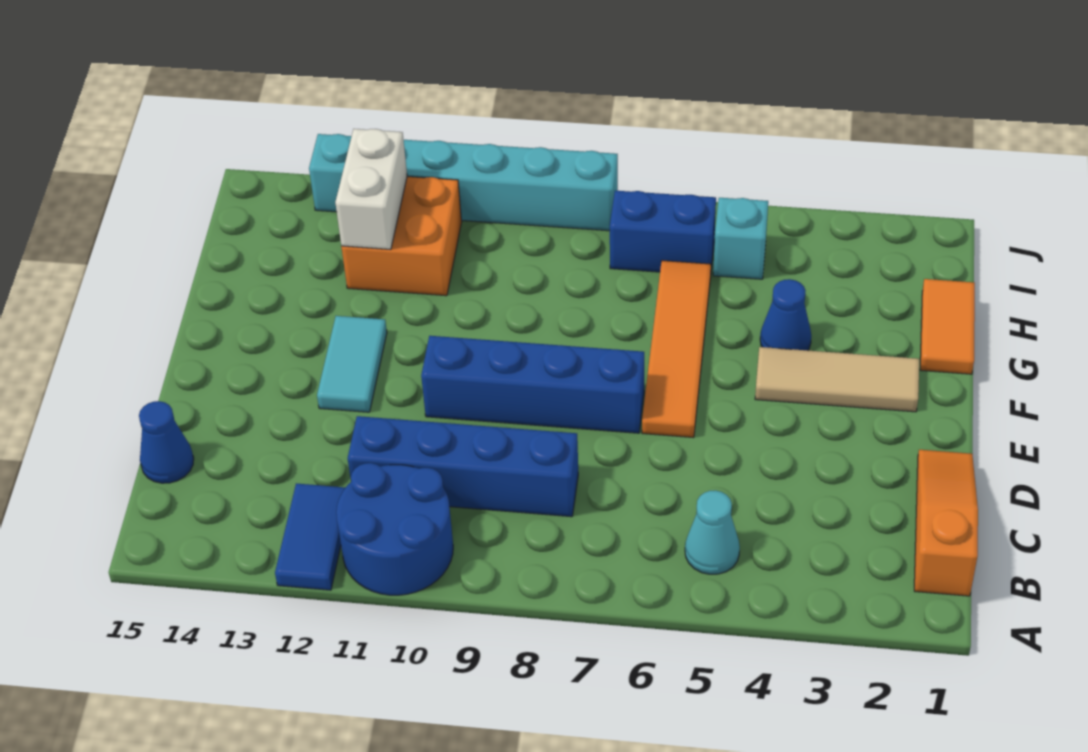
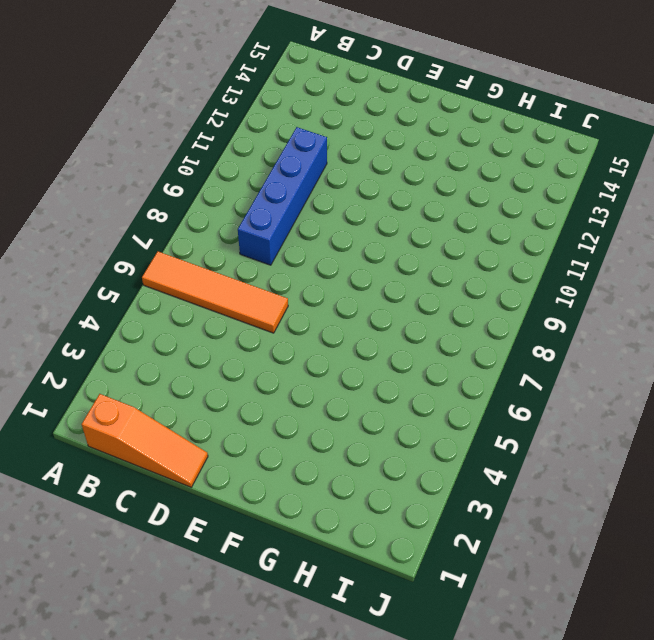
orange tile A6:D6 level 1 -> orange tile E6:H6 level 1
none -> blue round brick A10:B11 level 1
none -> blue tile A12:B12 level 1
none -> cyan cone B5 level 1

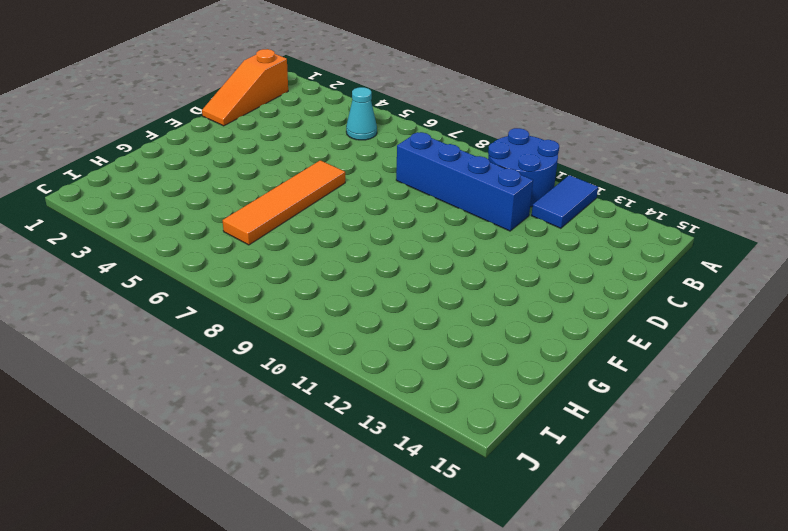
none -> blue cone C15 level 1
none -> blue brick E7:E10 level 1
none -> cyan tile E12:F12 level 1

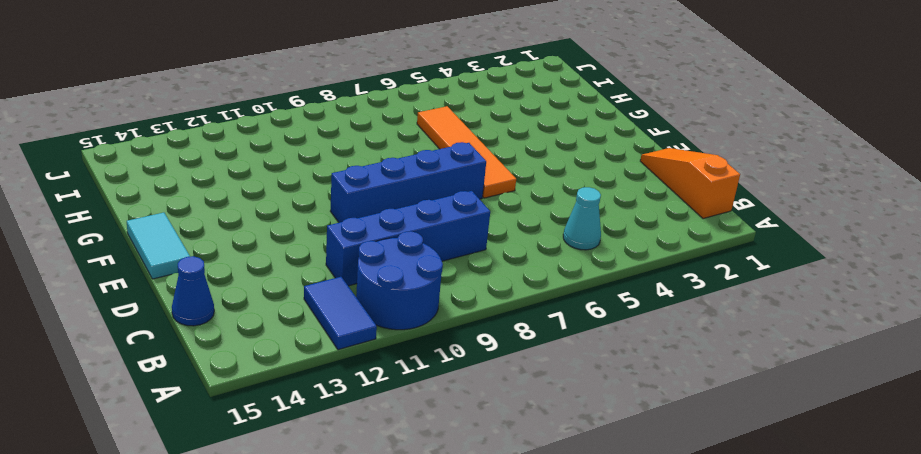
cyan tile E15:F15 level 1 -> cyan tile E12:F12 level 1
none -> tan tile F2:F4 level 1
none -> orange tile G1:H1 level 1
none -> blue cone G4 level 1

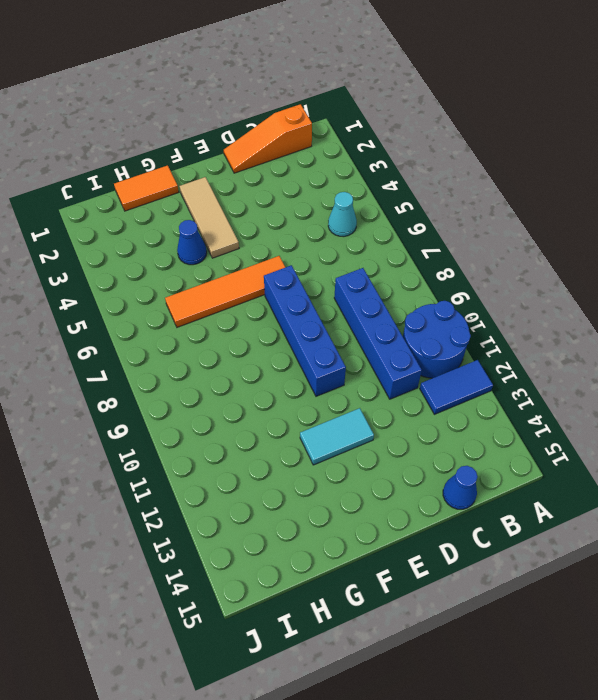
none -> orange brick H11:I12 level 1
none -> cyan brick I5 level 1
none -> blue brick I6:I7 level 1

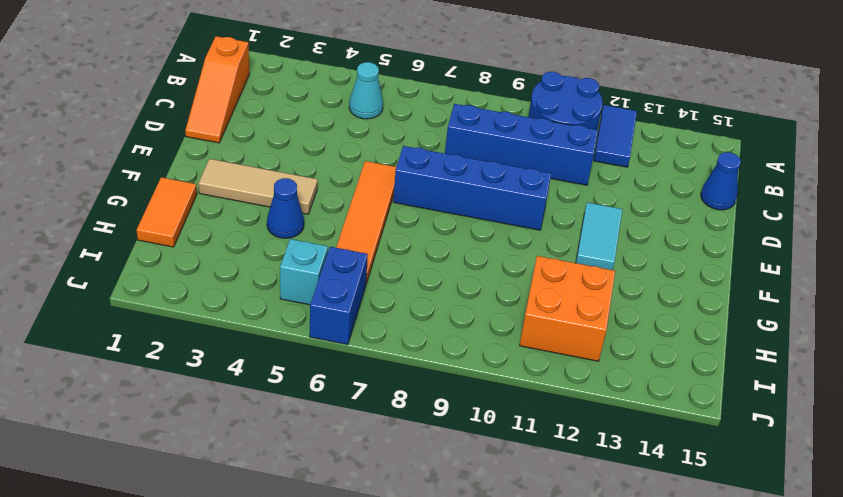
blue brick I6:J6 level 1 -> blue brick I6:I7 level 1
none -> cyan brick J8:J13 level 1
none -> white brick H12:I12 level 2

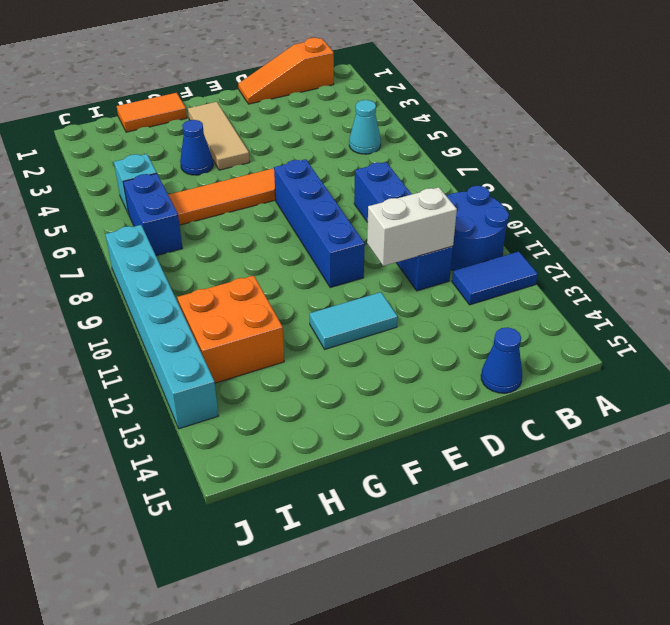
white brick C11:D11 level 2 -> white brick H12:I12 level 2

